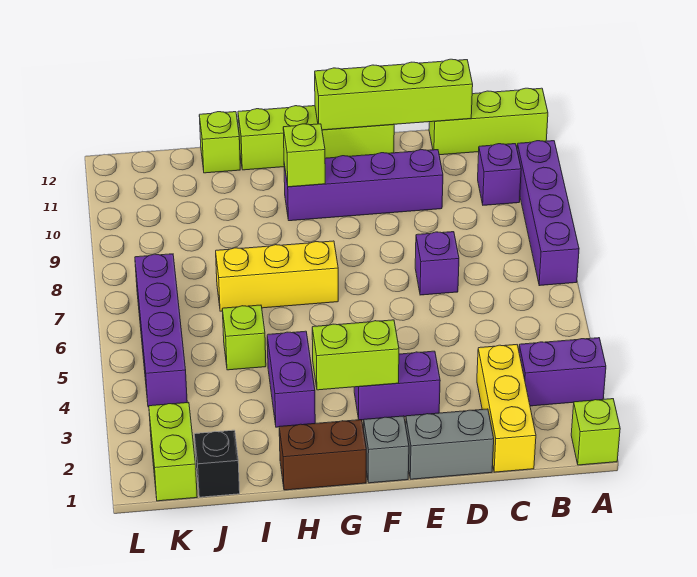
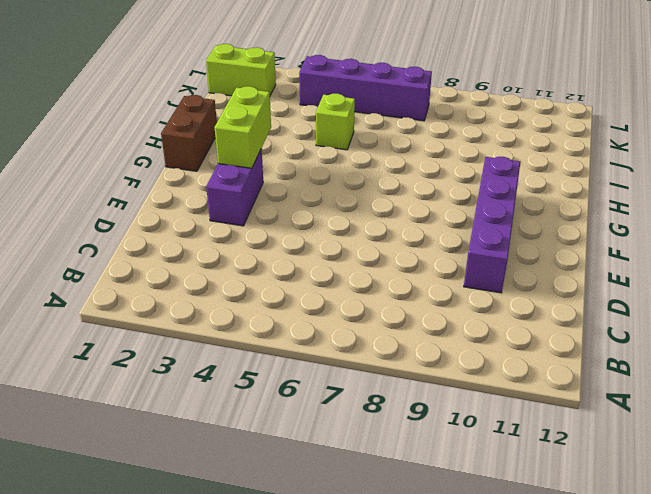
none -> lime brick A1 level 1
none -> purple brick A3:B3 level 1
none -> purple brick A7:A10 level 1

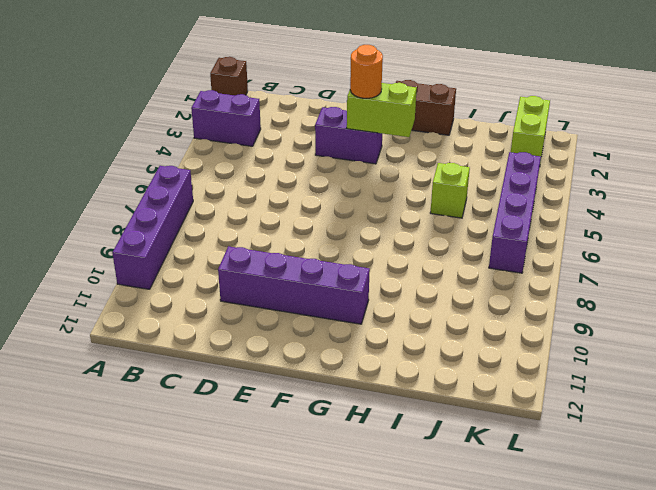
brown brick A1 level 1 -> lime brick A1 level 1
orange round brick F3 level 3 -> none
none -> lime brick A12:C12 level 1
none -> purple brick B10 level 1
none -> yellow brick C1:C3 level 1

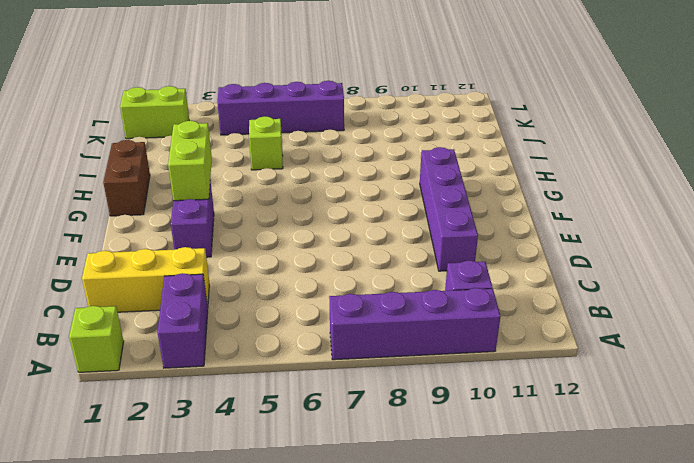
none -> lime brick A12:C12 level 1
none -> grey brick D1:E1 level 1
none -> purple brick D7 level 1

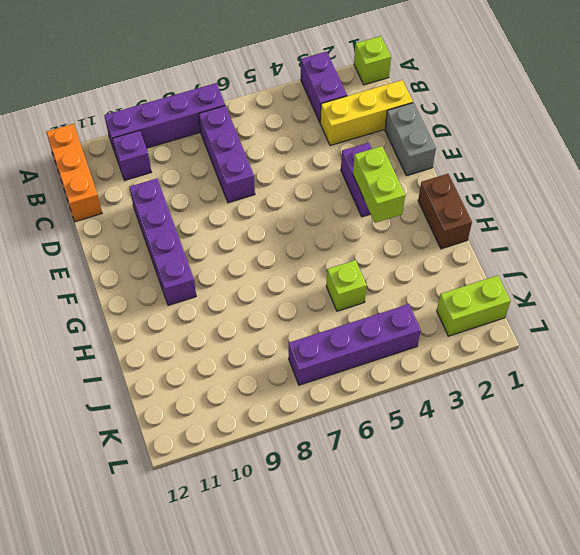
orange brick A12:C12 level 1 -> lime brick A12:C12 level 1
purple brick B7:D7 level 1 -> purple brick D7 level 1
none -> lime brick E12:H12 level 1
none -> grey brick F1 level 1
none -> yellow brick G7:I7 level 1

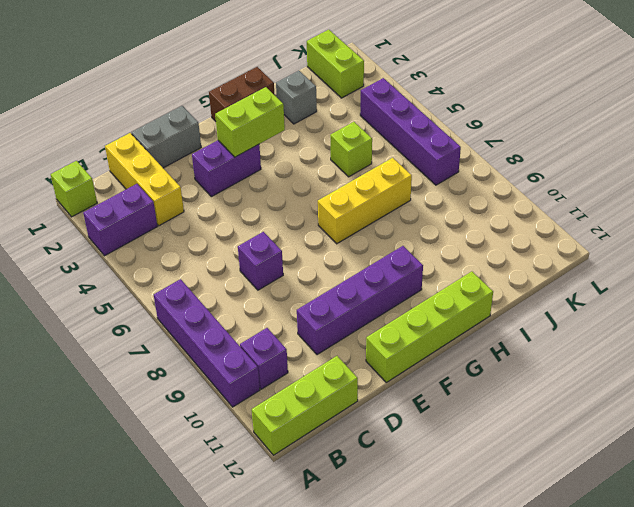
grey brick I2 level 1 -> grey brick F1 level 1
none -> purple brick H3:H4 level 1
none -> lime brick I12 level 1
none -> black brick J1 level 1

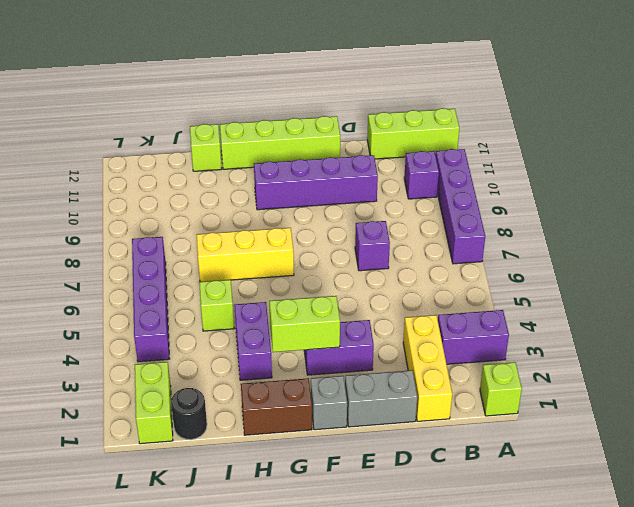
black round brick J1 level 1 -> black brick J1 level 1
none -> lime brick C12:F12 level 2
none -> lime brick G10 level 2

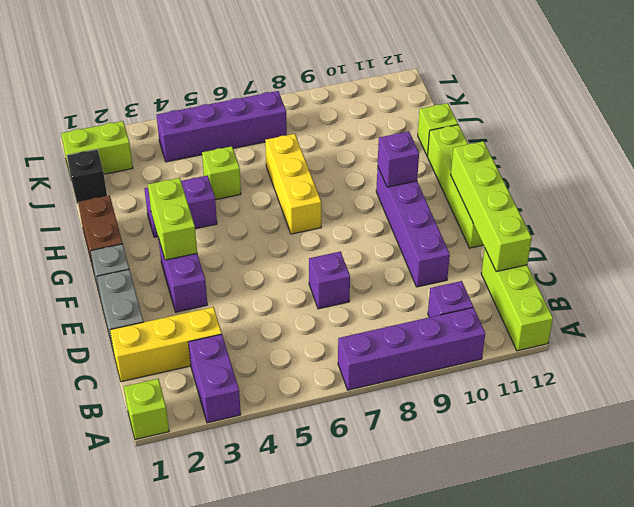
purple brick G10 level 2 -> lime brick G10 level 2

